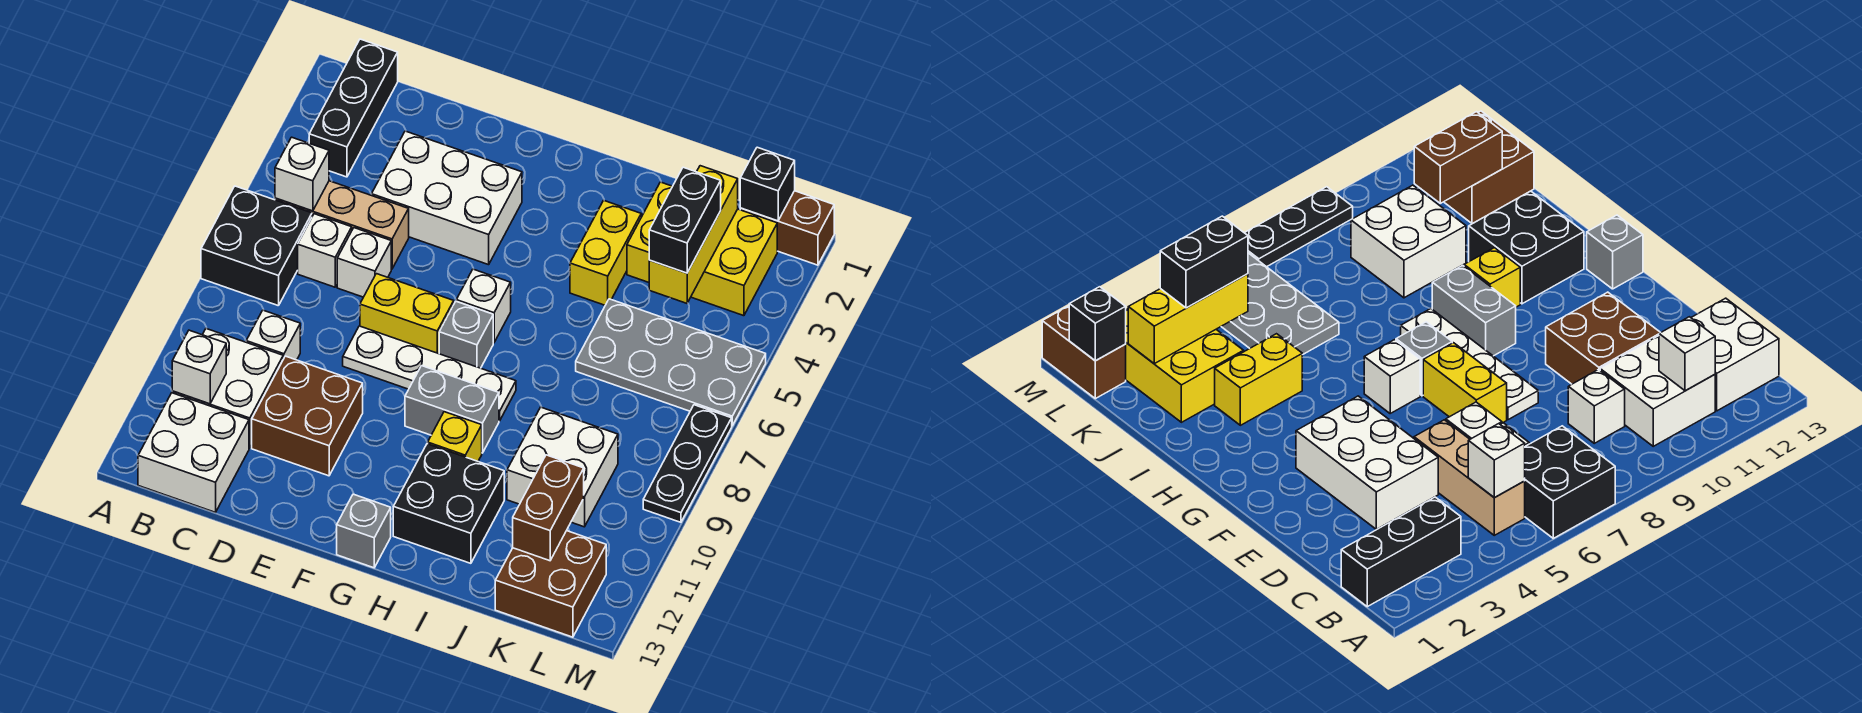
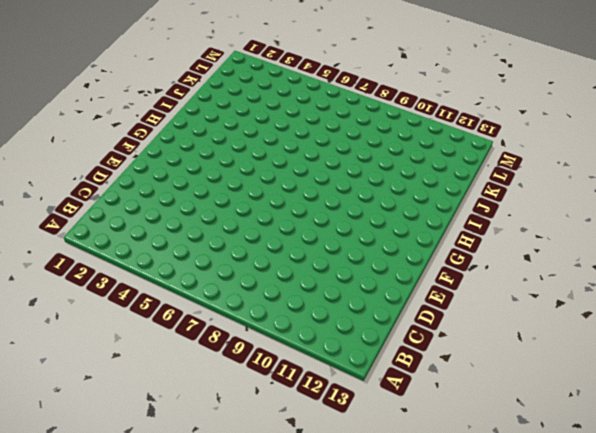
none -> black brick A6:B7 level 1
none -> black brick B1:B3 level 1
none -> tan brick B5:D5 level 1
none -> white brick B10:C11 level 1

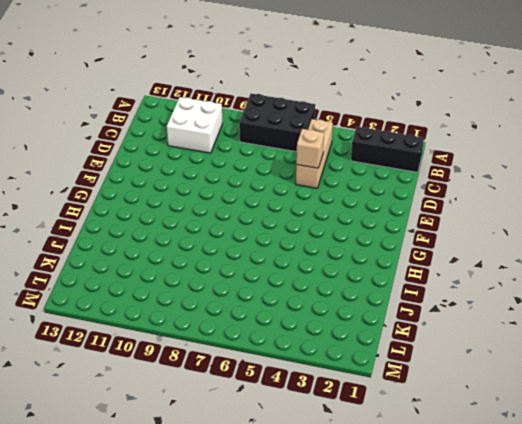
black brick A6:B8 level 1 -> black brick A6:B7 level 1
tan brick D5 level 2 -> none
none -> white brick B12:C13 level 1
none -> white brick C6 level 1
none -> white brick C9 level 1
none -> white brick D3:F4 level 1

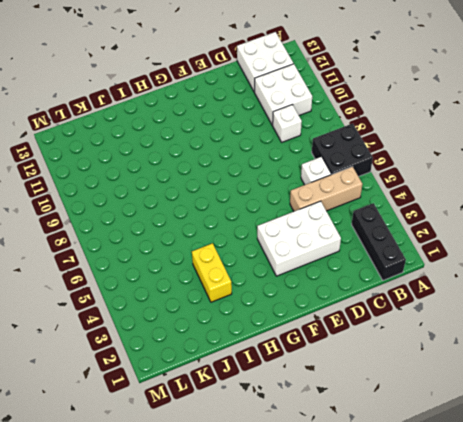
none -> white brick D6 level 1
none -> brown brick D10:E11 level 1
none -> yellow brick E7:F7 level 1
none -> white plate E8:H8 level 1

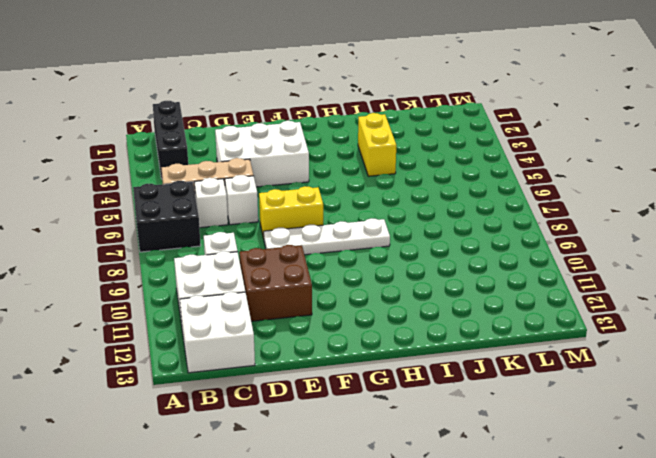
none -> white brick G6 level 1
none -> grey brick G7 level 1
none -> grey brick G9:H9 level 1
none -> grey brick G13 level 1

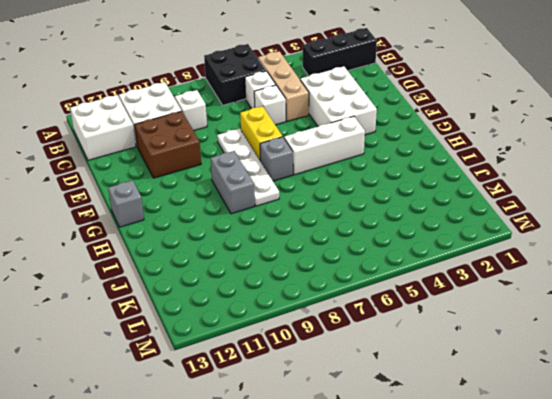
white brick G4:G6 level 1 -> white brick G6 level 1
none -> yellow brick H10 level 1
none -> black brick H11:I12 level 1
none -> yellow brick I3:I4 level 1
none -> yellow brick J2:L3 level 1

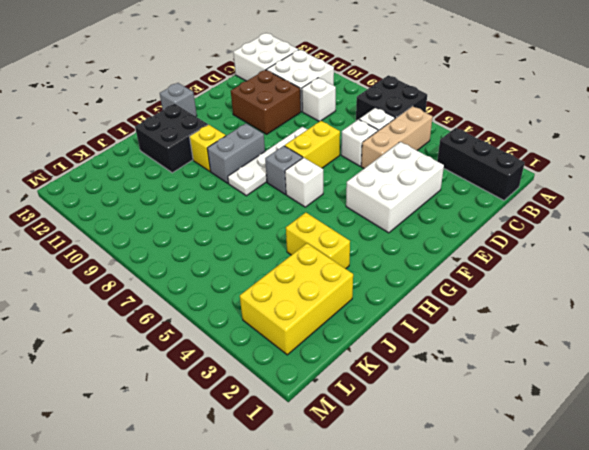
none -> grey plate J5:M6 level 1
none -> white brick J9:K10 level 1
none -> brown brick K12:L13 level 1
none -> brown brick L1:M1 level 1

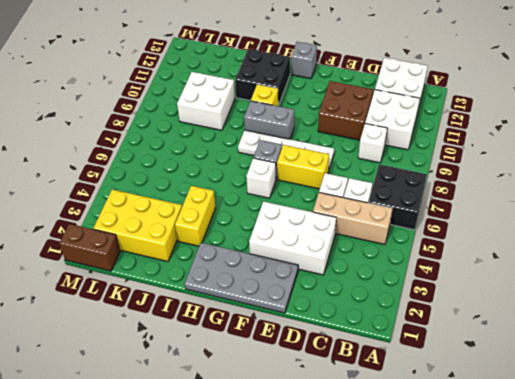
grey plate E1:H2 level 1 -> grey plate J5:M6 level 1
none -> black brick B1:B3 level 1
none -> brown brick K12:L13 level 1
none -> black plate M7:M9 level 1
none -> white brick B5 level 2

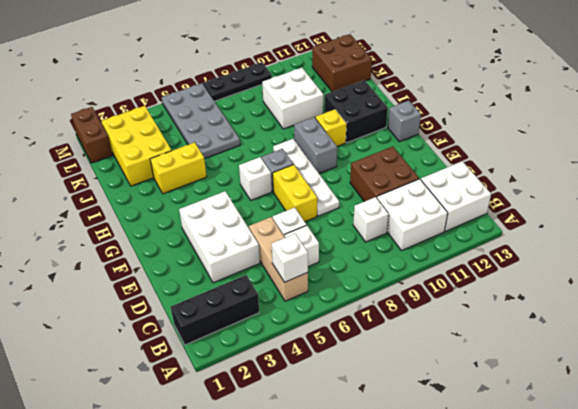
none -> black brick A6:B7 level 1
none -> white brick B11 level 2
none -> yellow brick K2:K4 level 2
none -> brown brick K11:K12 level 2

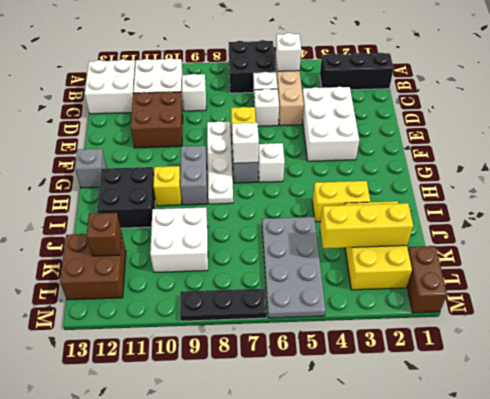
white brick G7 level 2 -> white brick B11 level 2
brown brick K12 level 2 -> brown brick K11:K12 level 2
none -> black brick L1 level 2
none -> black brick K3:K4 level 3

